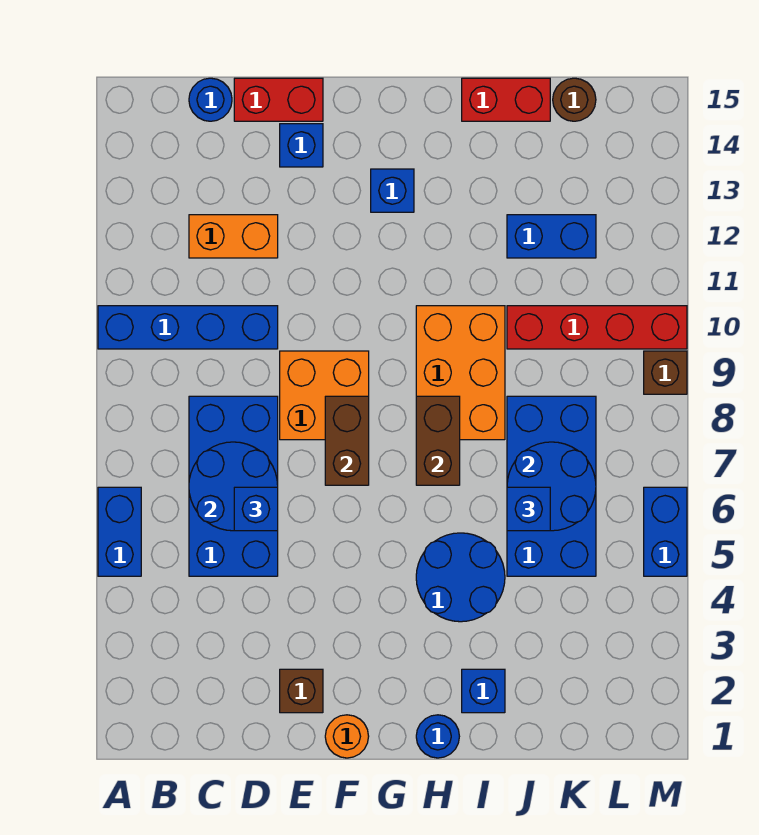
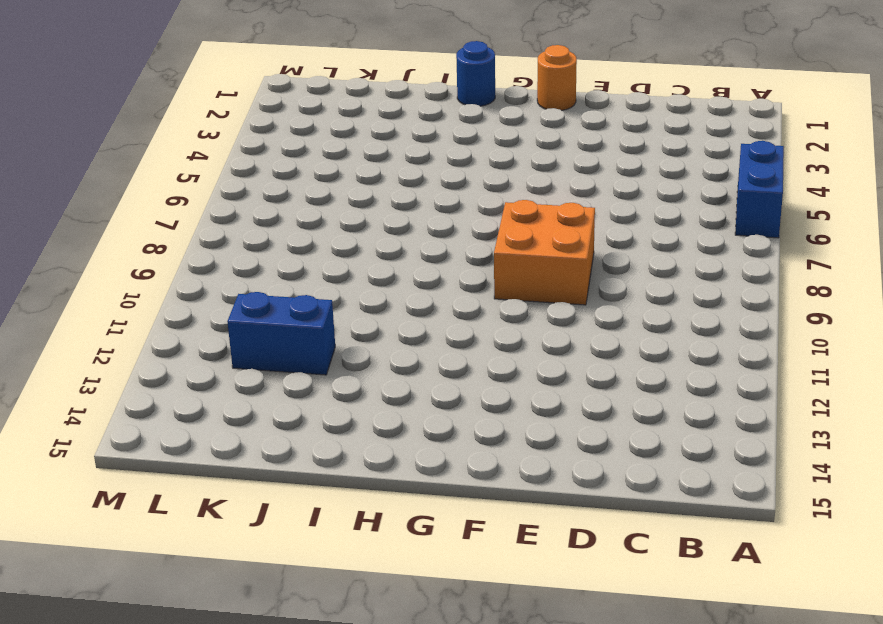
none -> blue brick A10:D10 level 1
none -> blue brick C5:D8 level 1
none -> orange brick C12:D12 level 1

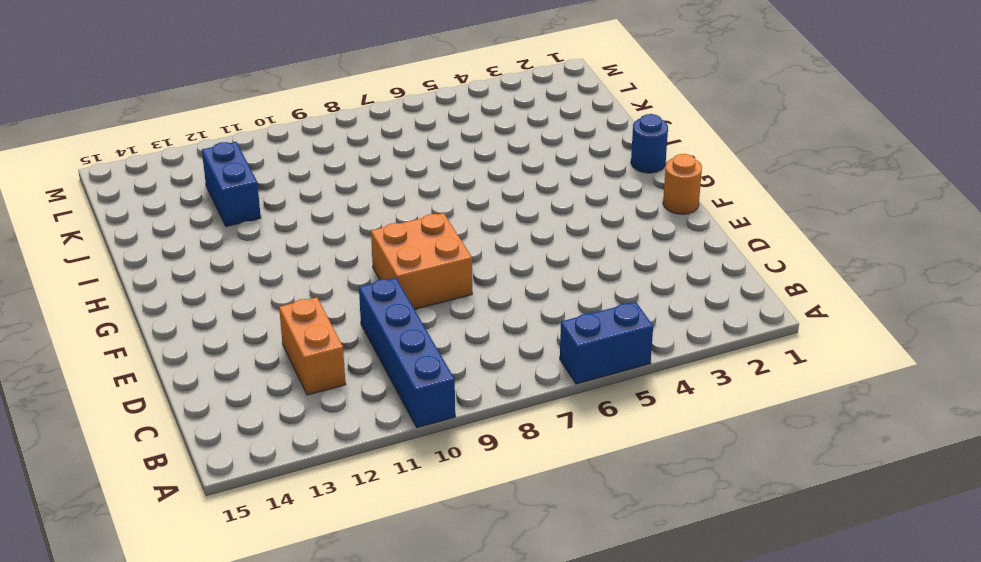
none -> blue brick C5:D8 level 1
none -> blue round brick C15 level 1
none -> red brick D15:E15 level 1

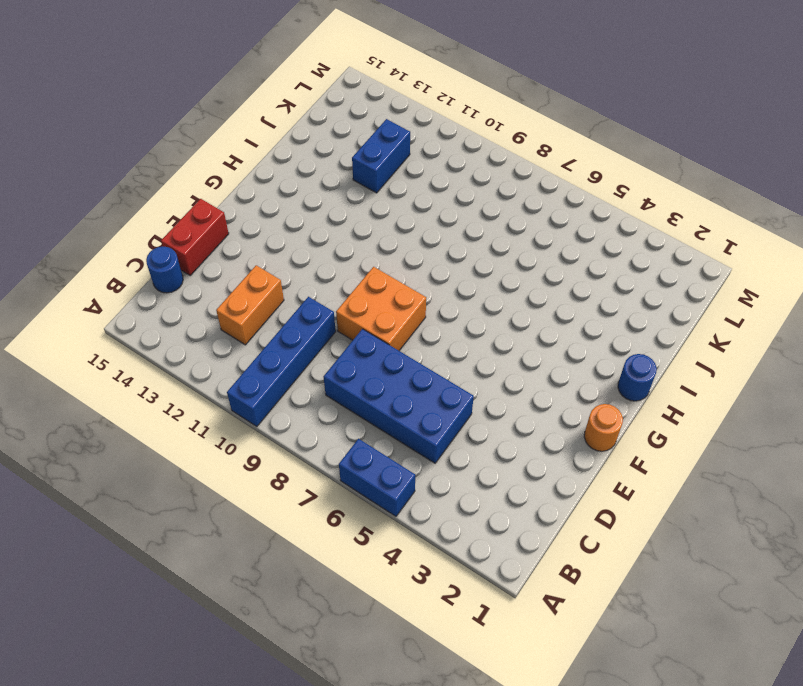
none -> brown brick E2 level 1
none -> blue brick E14 level 1
none -> blue brick G13 level 1

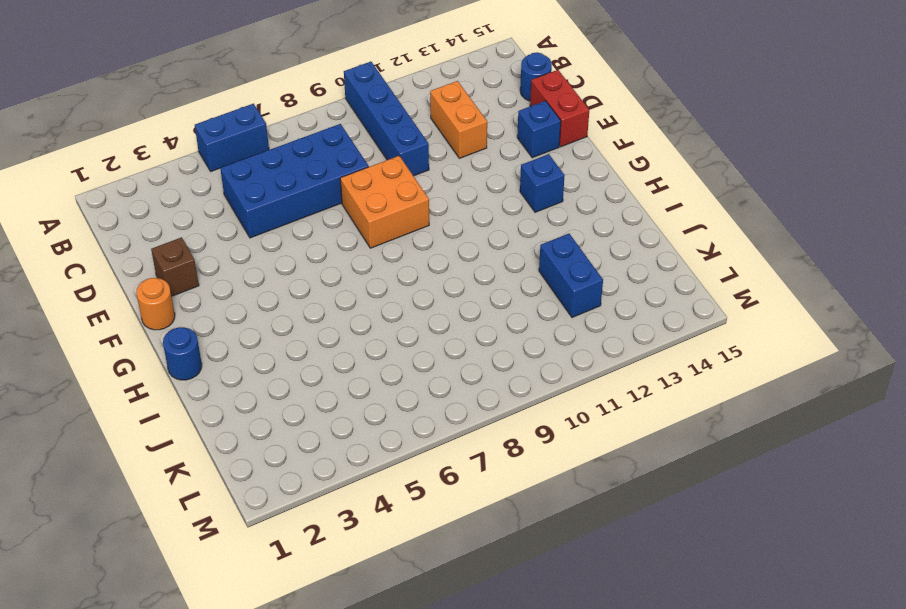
none -> blue round brick H4:I5 level 1
none -> orange brick H8:I10 level 1
none -> blue brick I2 level 1

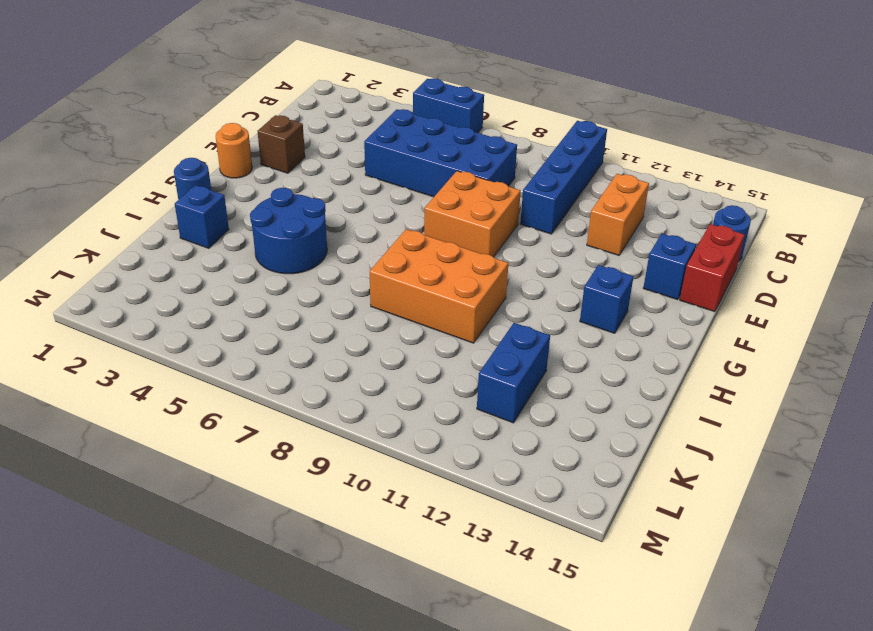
none -> red brick I15:J15 level 1
none -> blue brick J5:K8 level 1
none -> red brick J10:M10 level 1

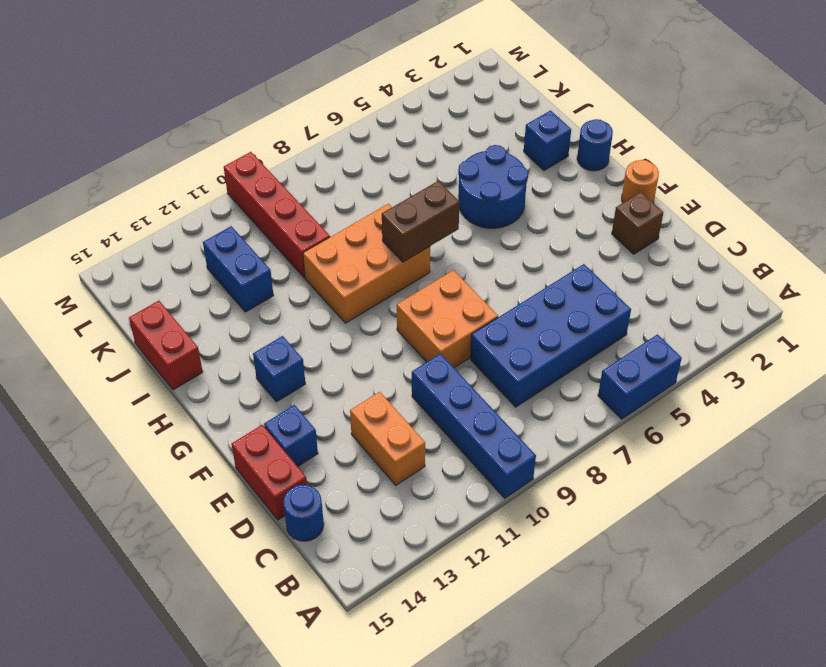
none -> blue brick J5:K8 level 1
none -> brown round brick K15 level 1
none -> blue brick M5:M6 level 1

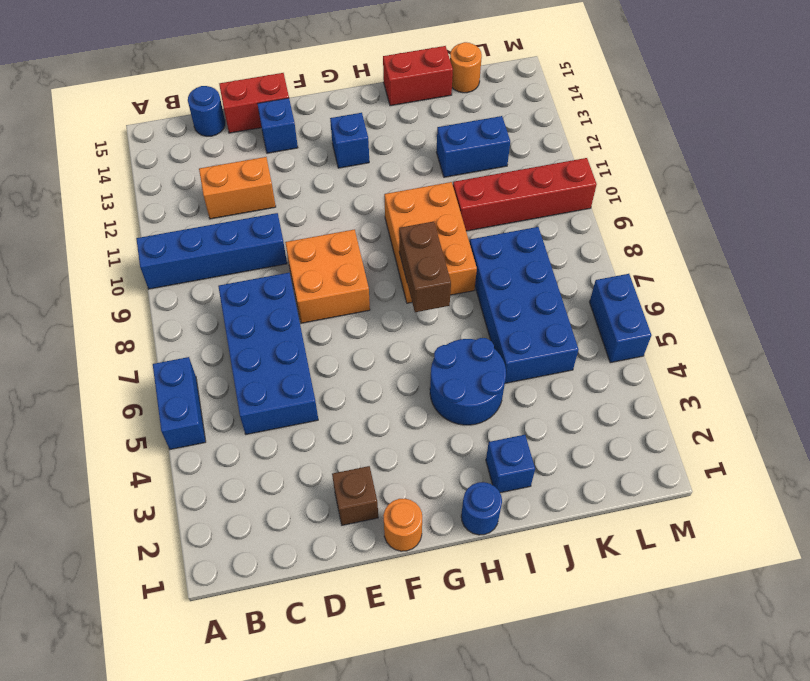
orange round brick K15 level 1 -> brown round brick K15 level 1
none -> brown brick M9 level 1
none -> blue round brick C6:D7 level 2
none -> brown brick F7:F8 level 2

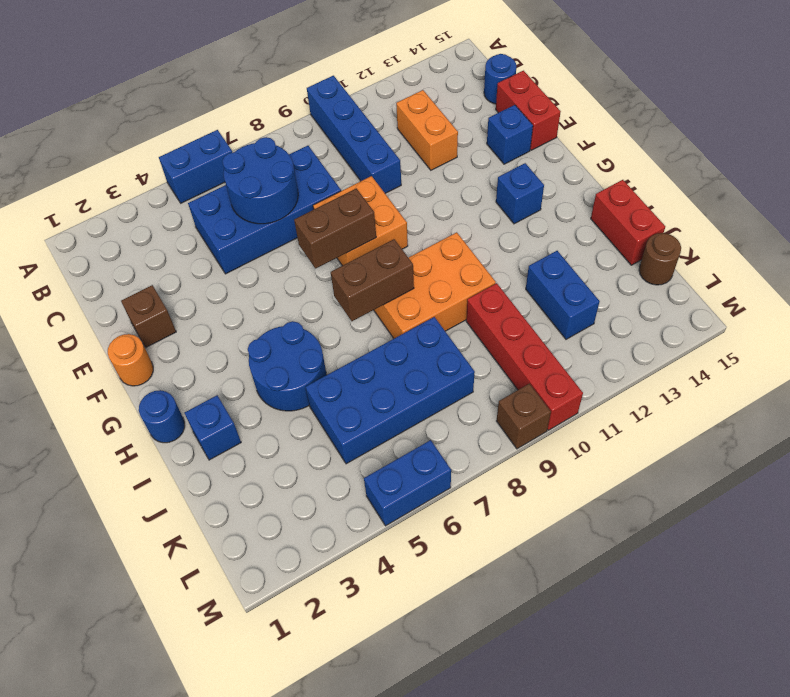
none -> blue round brick J6:K7 level 2
none -> blue brick D6 level 3
none -> blue brick J6 level 3

